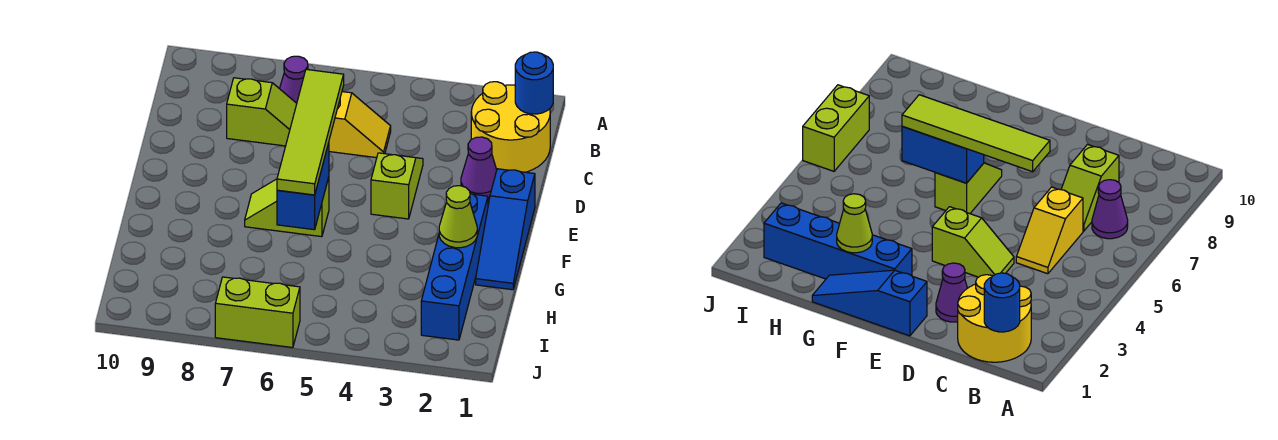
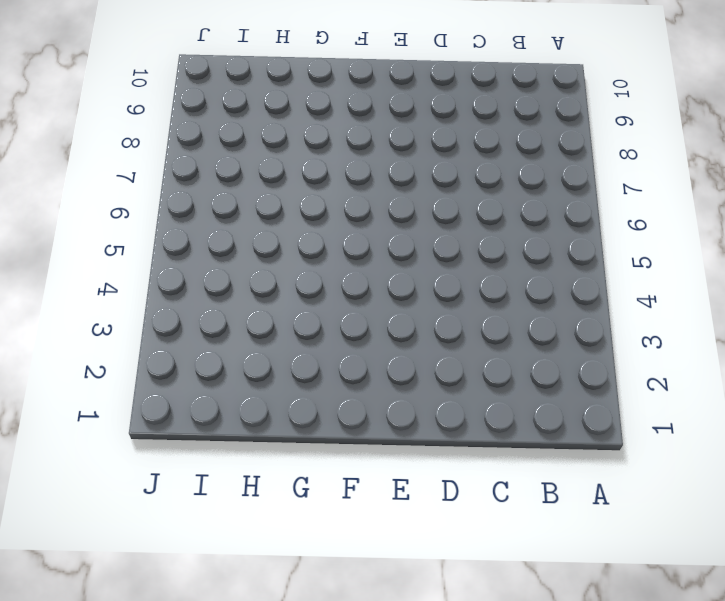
none -> yellow round brick B1:C2 level 1
none -> purple cone B7 level 1
none -> yellow slope C5:C6 level 1 top 6

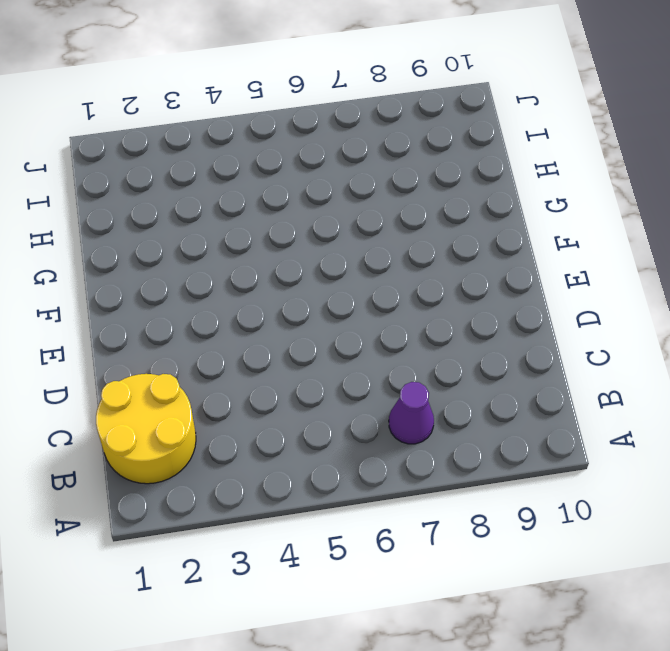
none -> yellow slope C5:C6 level 1 top 6
none -> lime slope C7:C8 level 1 top 8
none -> purple cone D2 level 1

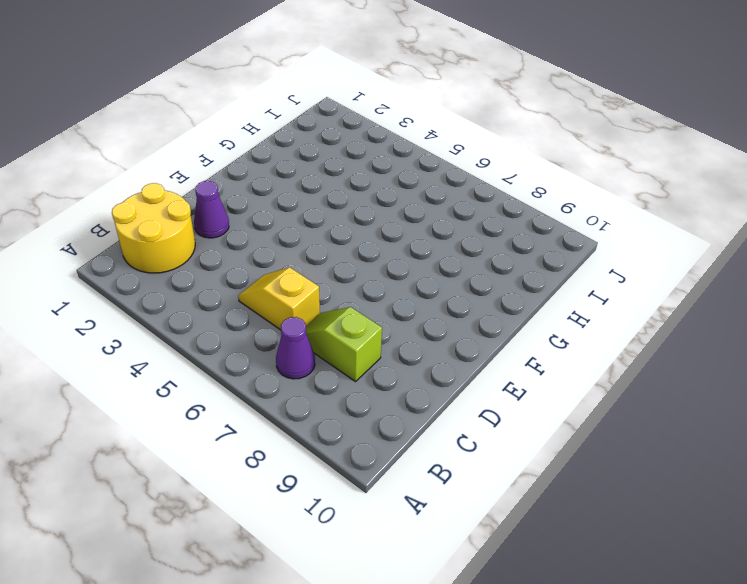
none -> lime slope D4:E4 level 1 top E
none -> blue slope E1:G1 level 1 top E
none -> blue brick F2:I2 level 1

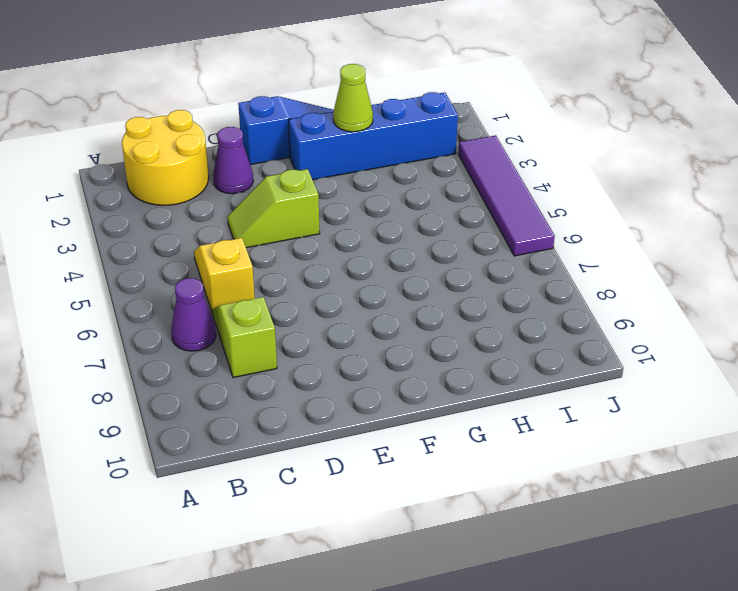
purple tile J3:J6 level 1 -> lime brick J6:J7 level 1
none -> lime slope F6:F7 level 1 top 6
none -> blue round brick B1 level 2
none -> blue brick F6:G6 level 2

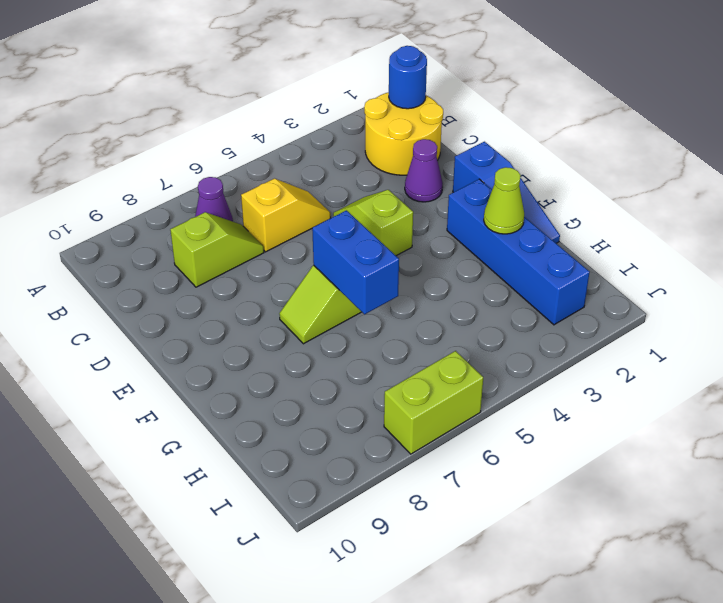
none -> lime tile D6:G6 level 3

